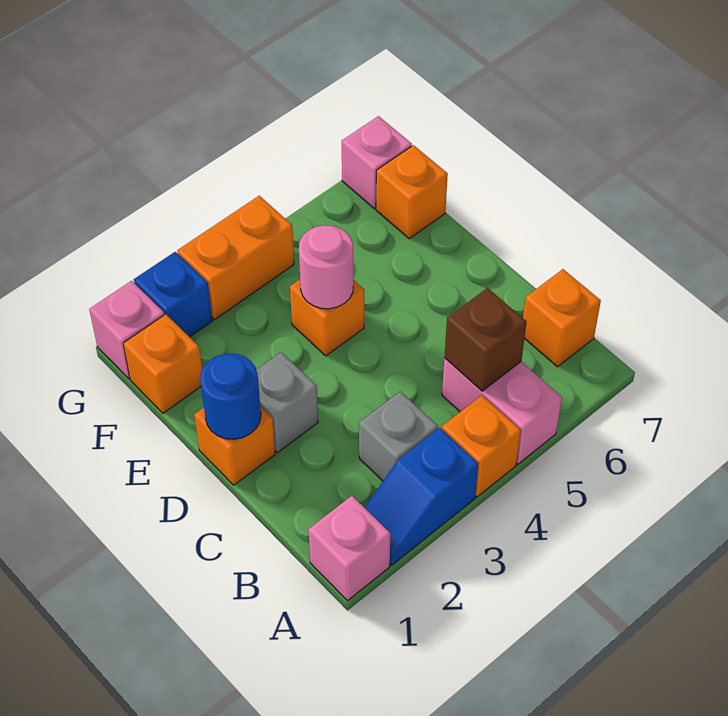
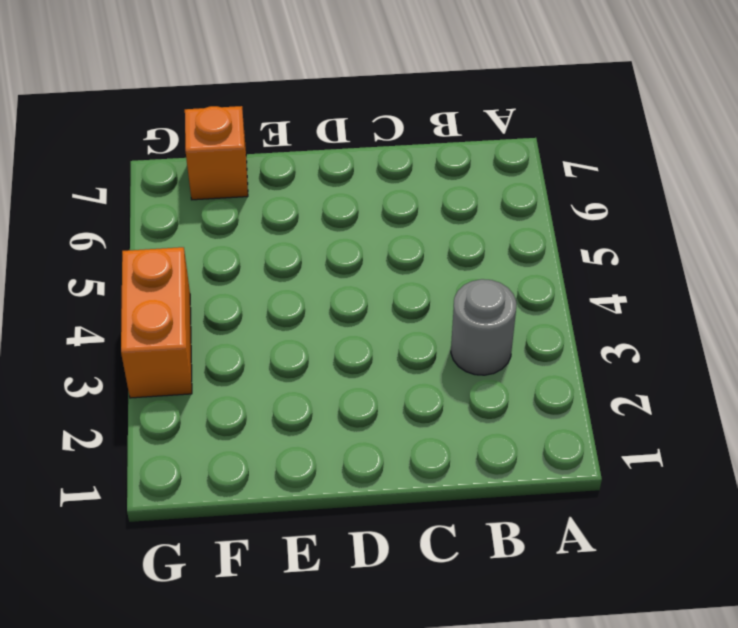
grey round brick B3 level 1 -> grey brick B3 level 1
none -> pink brick A1 level 1
none -> blue slope A2:A3 level 1 top 3
none -> orange brick A4 level 1

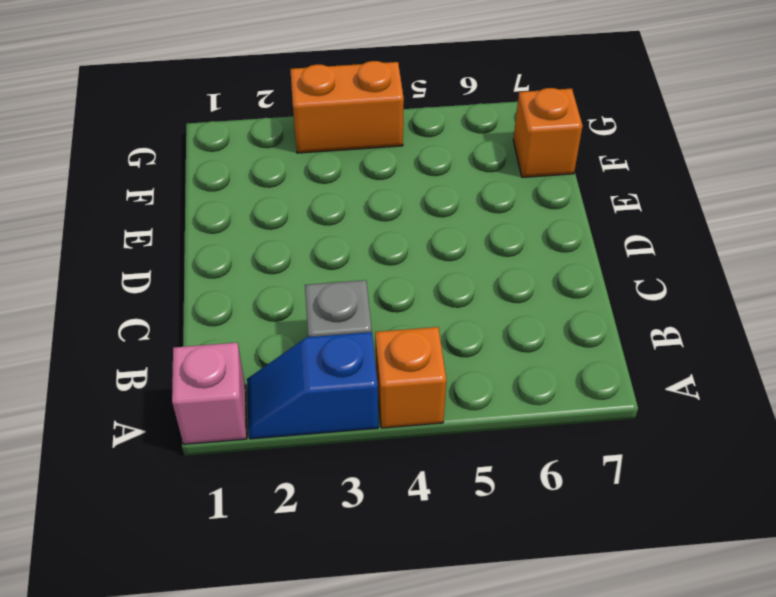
none -> pink brick A5:B5 level 1
none -> orange brick B7 level 1
none -> orange brick D1 level 1

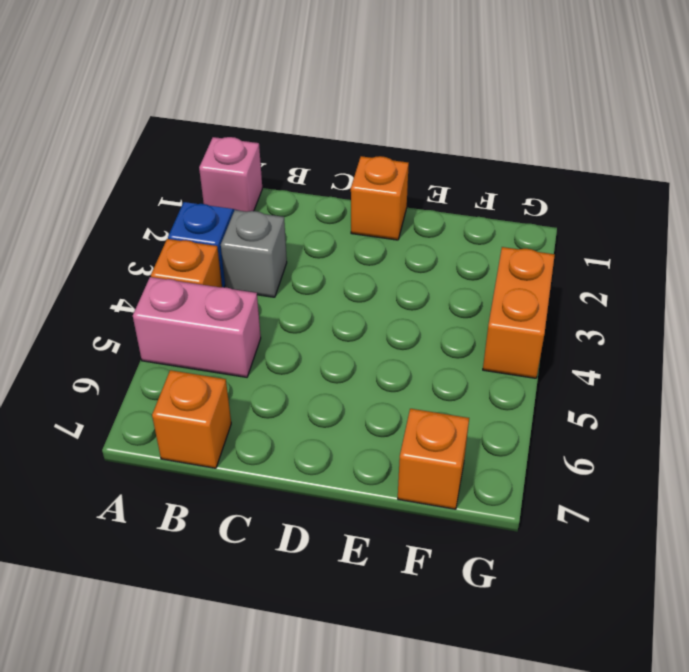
none -> grey brick D2 level 1
none -> orange brick E4 level 1
none -> orange brick F1 level 1

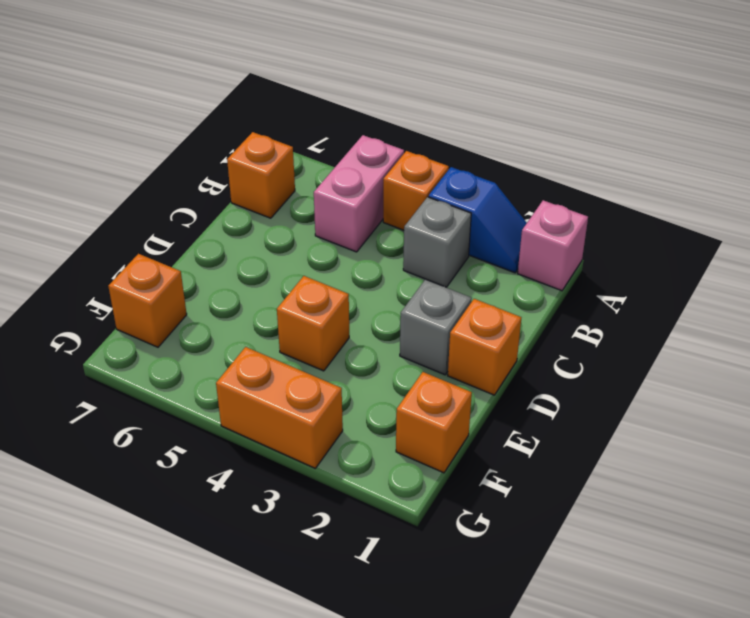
none -> pink brick G1 level 1
none -> blue brick G2 level 1
none -> pink brick G7 level 1

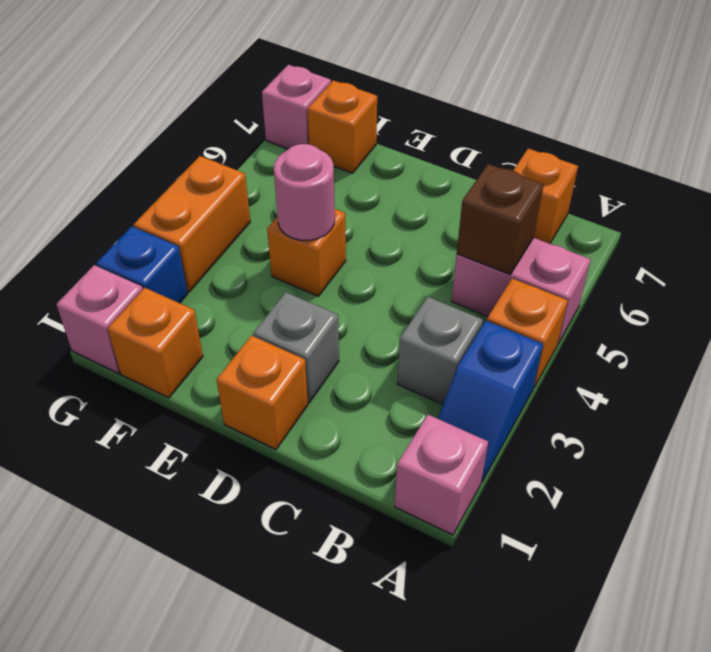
none -> blue round brick D1 level 2

